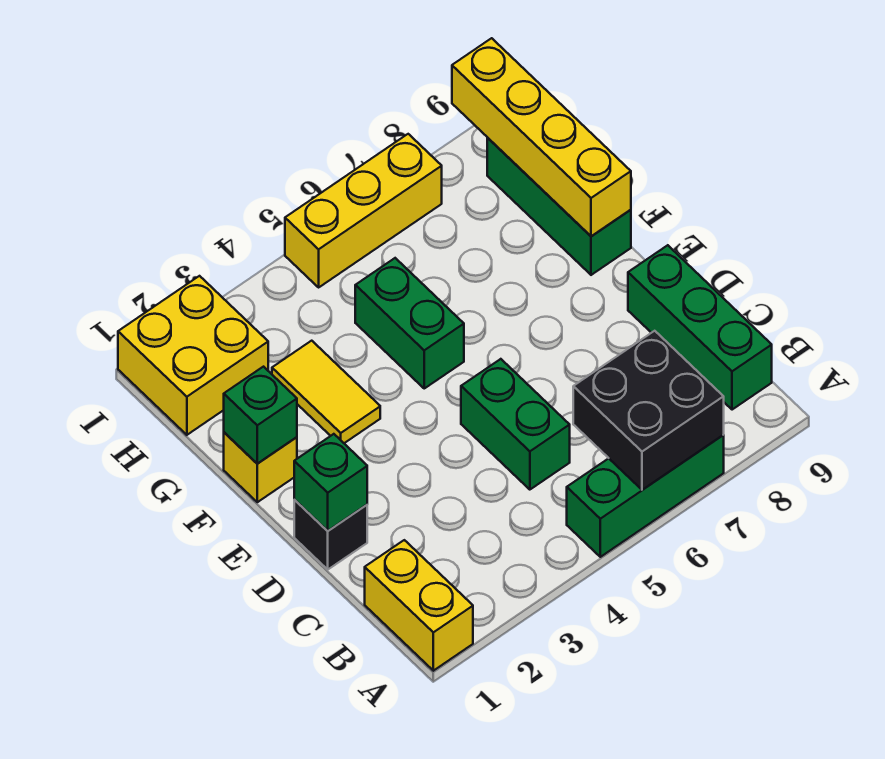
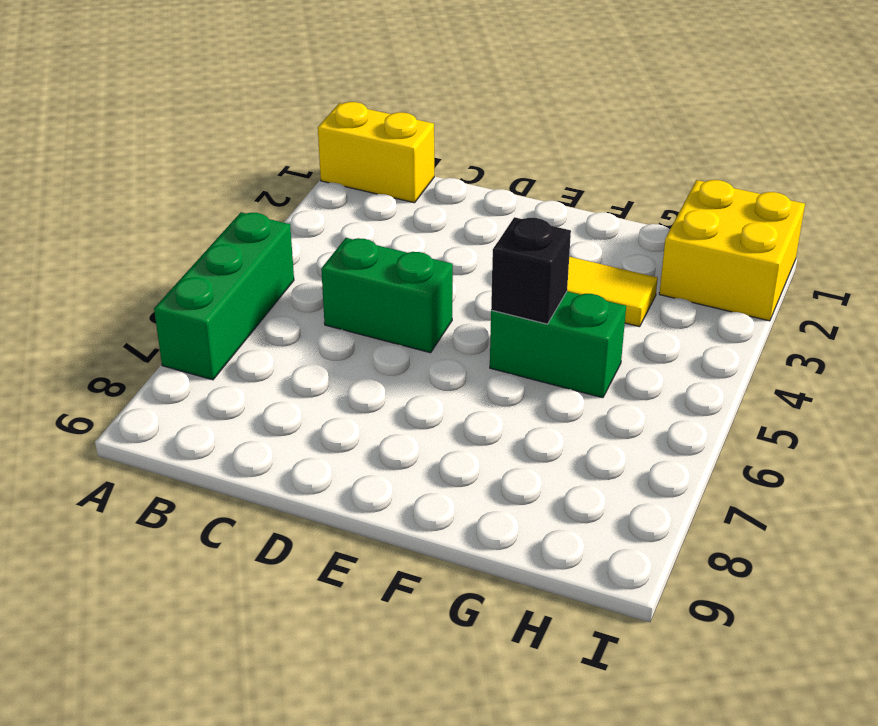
black brick F5 level 2 -> black brick D1 level 1
none -> green brick B9:D9 level 1
none -> yellow brick F1 level 1
none -> green brick F9:H9 level 1

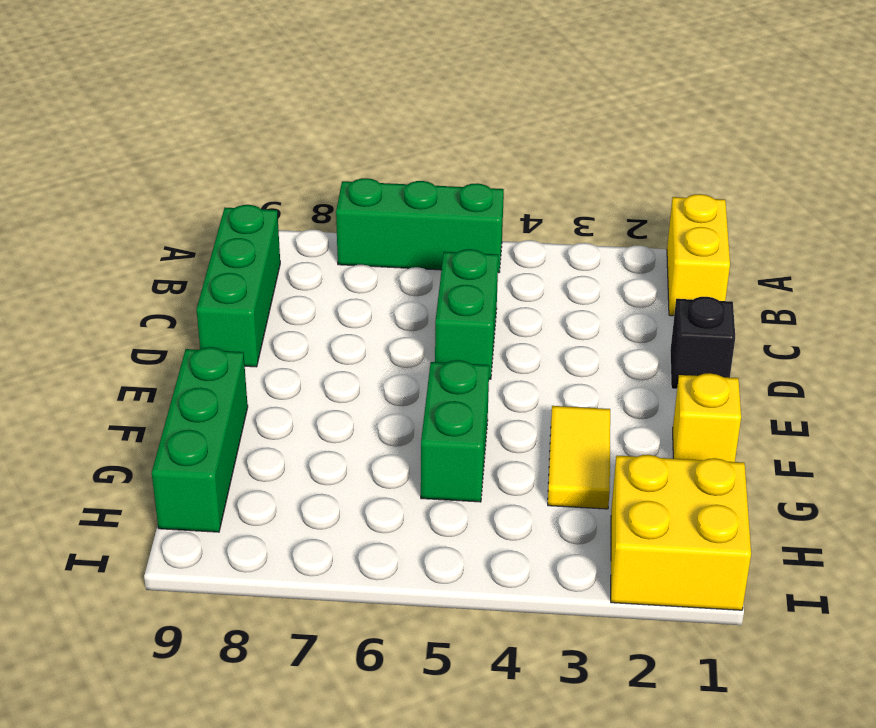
none -> yellow brick I5:I7 level 1
none -> black brick A6:B7 level 2
none -> green brick D1 level 2

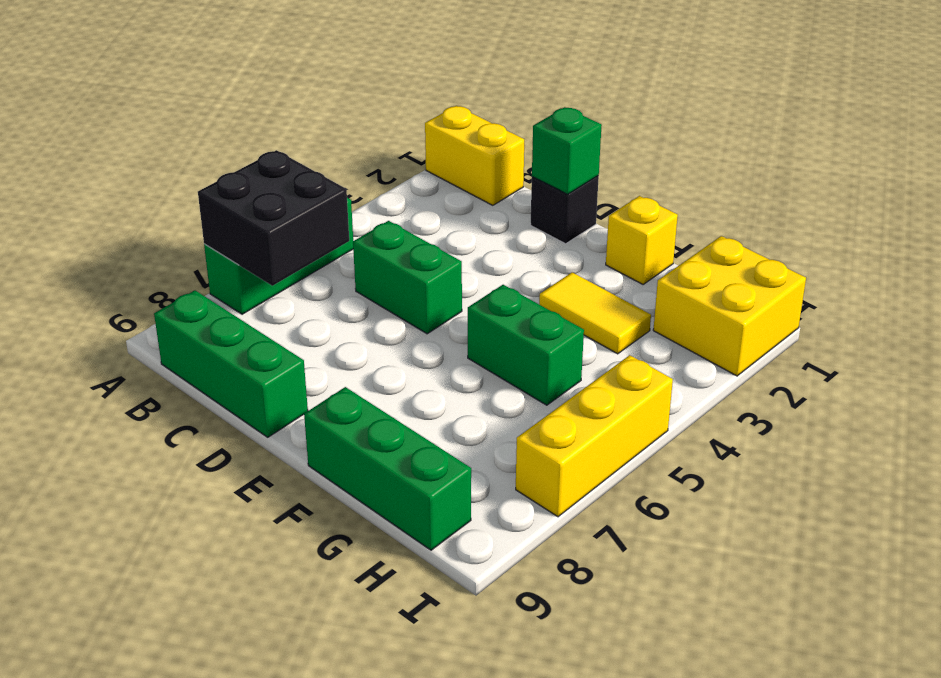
none -> green brick F1 level 2
none -> yellow brick F9:I9 level 2

